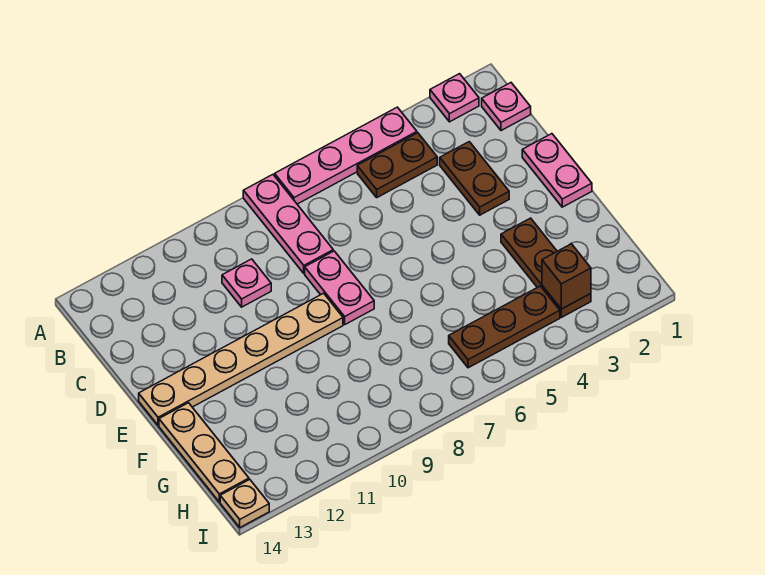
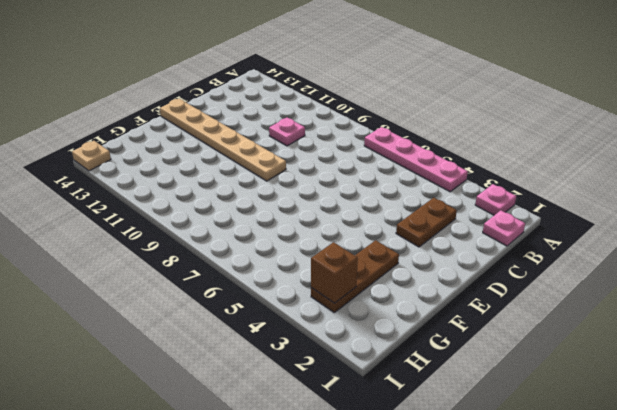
none -> pink plate A8:C8 level 1
none -> brown plate B4:B5 level 1
none -> pink plate D1:E1 level 1

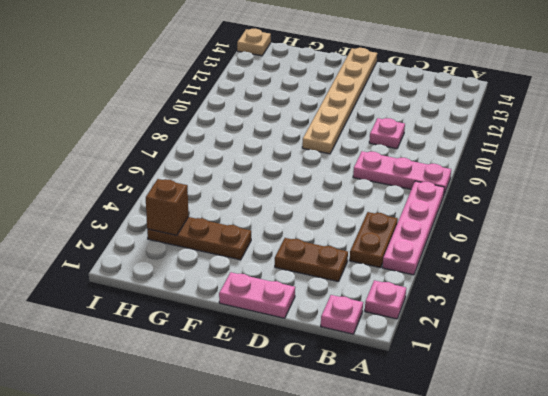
none -> pink plate D8:E8 level 1
none -> tan plate F14:H14 level 1
none -> brown plate H4:H6 level 1

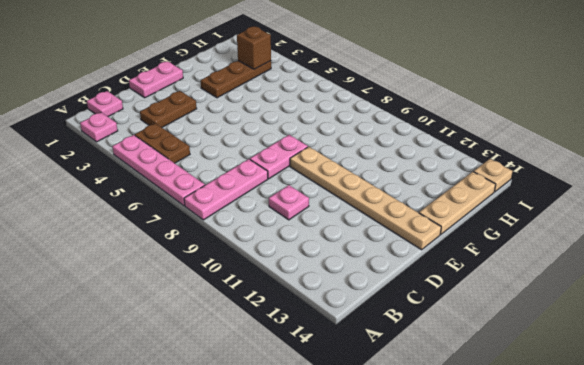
none -> brown plate H4:H6 level 1

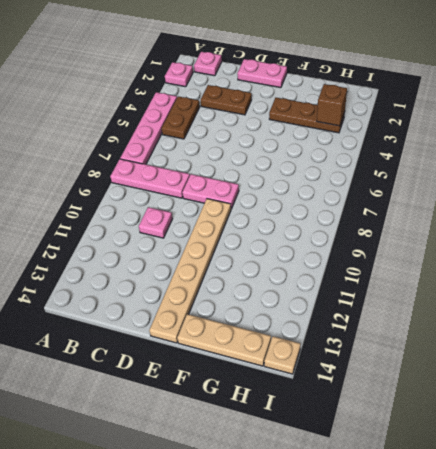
none -> brown plate H4:H6 level 1

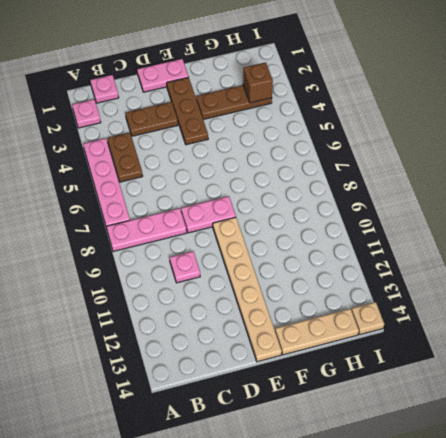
brown plate E2:E4 level 1 -> brown plate H4:H6 level 1

